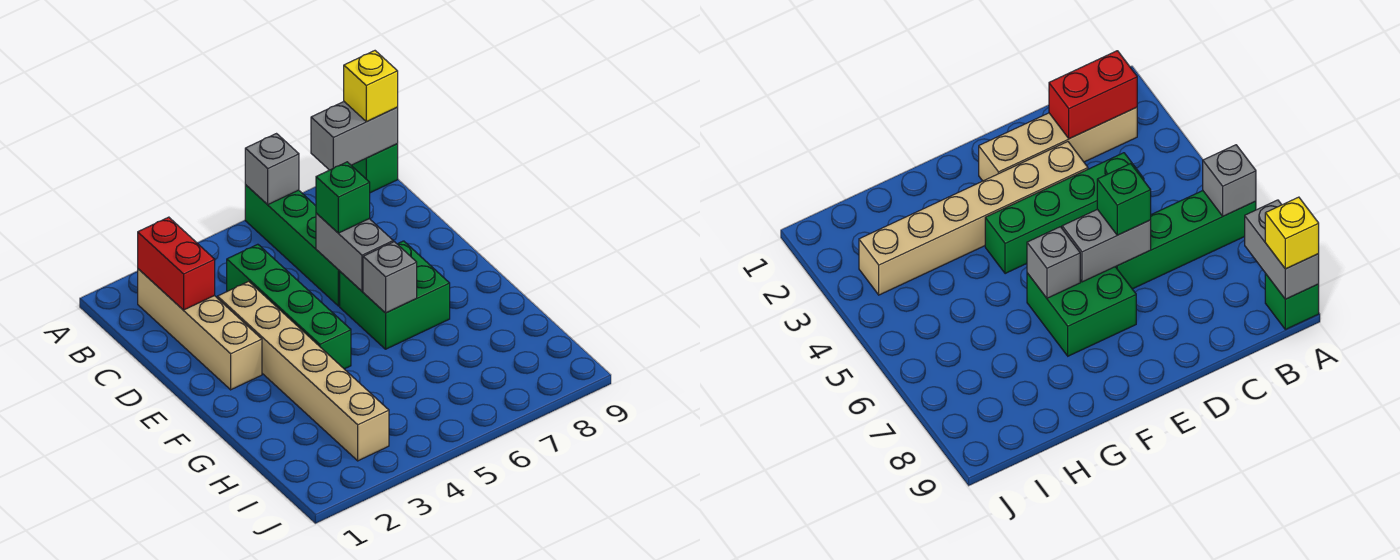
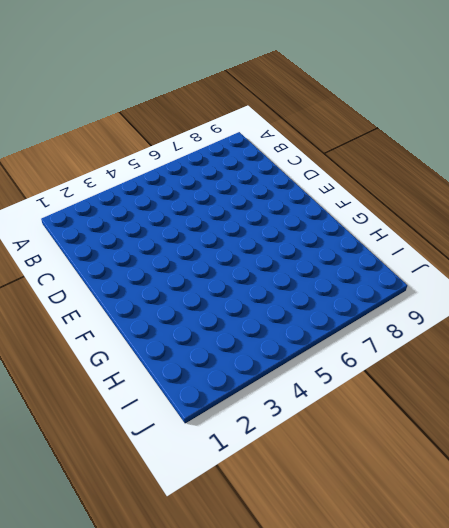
none -> green brick A6:D6 level 1
none -> green brick A9 level 1
none -> tan brick B2:E2 level 1

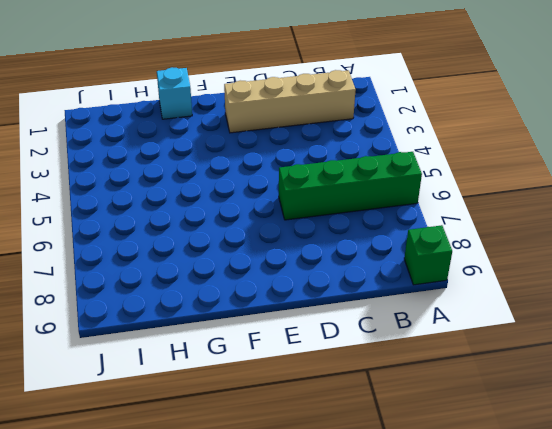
cyan brick G1 level 1 -> none
none -> green brick C4:F4 level 1
none -> tan brick D3:I3 level 1
none -> green brick E6:F7 level 1

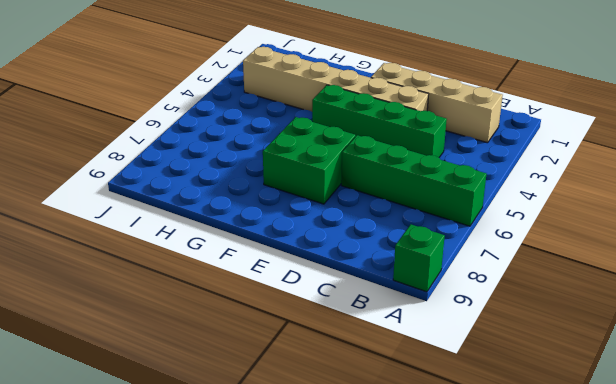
none -> grey brick A6 level 2
none -> grey brick A8:A9 level 2
none -> red brick B2:C2 level 2

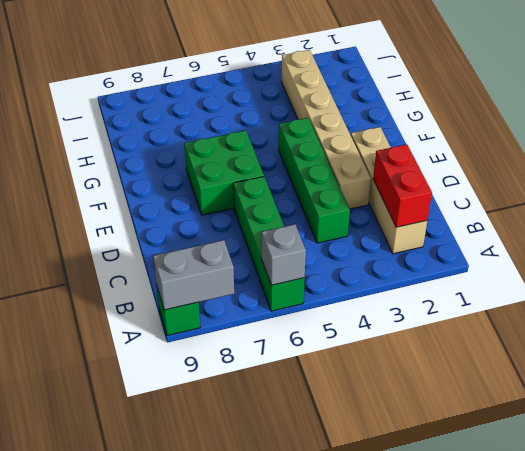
none -> grey brick D6:E6 level 2
none -> grey brick F6 level 2
none -> yellow brick A9 level 3

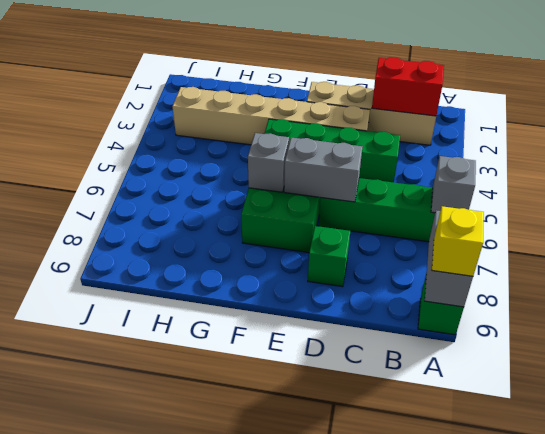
green brick D8 level 1 -> green brick D6 level 3

